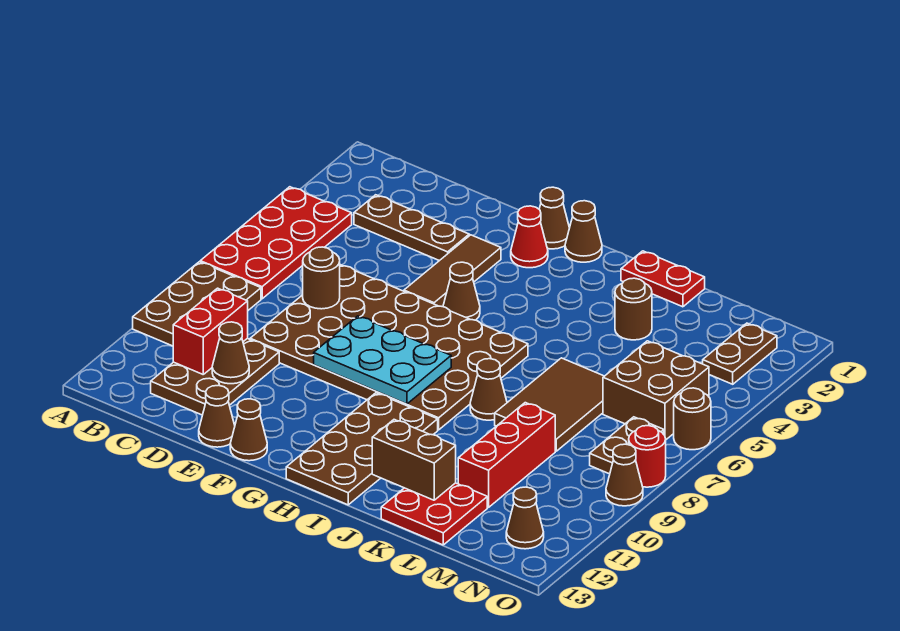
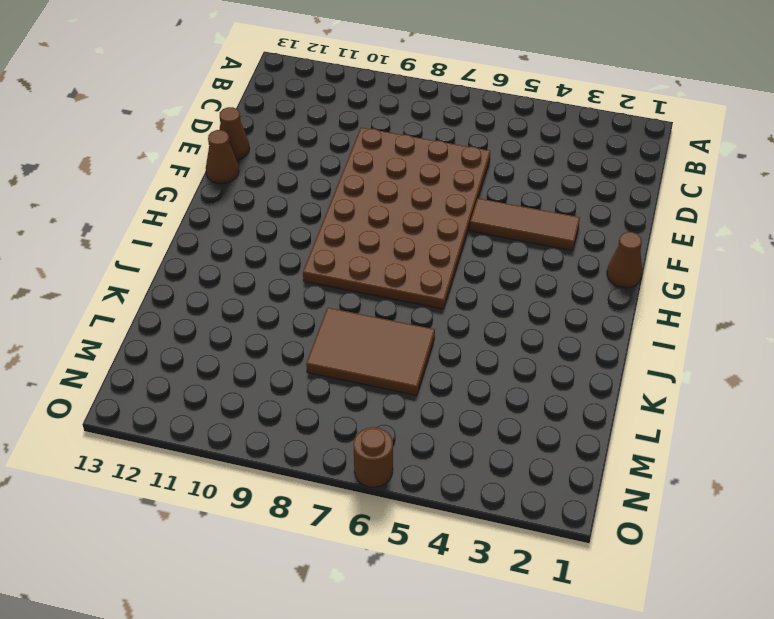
none -> red plate A4:B7 level 1
none -> brown plate A8:B10 level 1
none -> brown plate C3:E3 level 1
none -> brown plate C10:D12 level 1

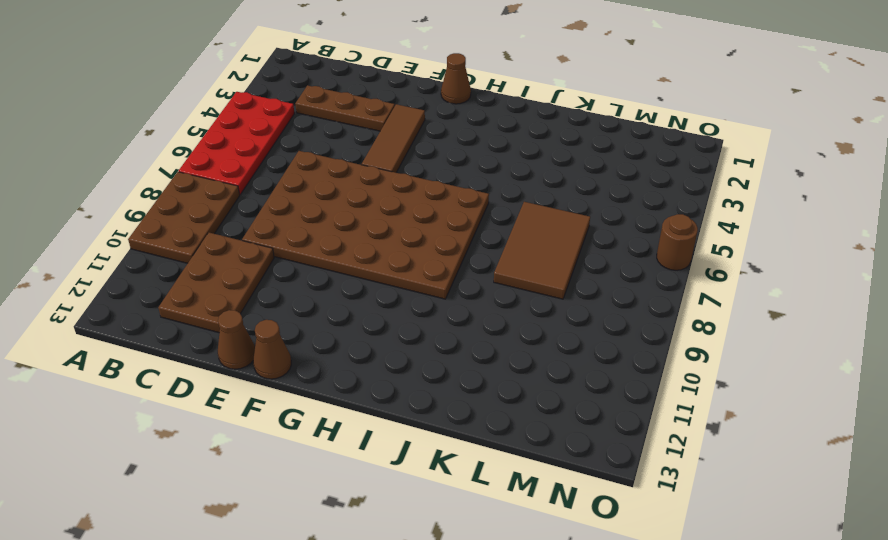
none -> red cone G2 level 1
none -> brown cone G5 level 1
none -> brown cone H1 level 1
none -> brown plate H10:I13 level 1

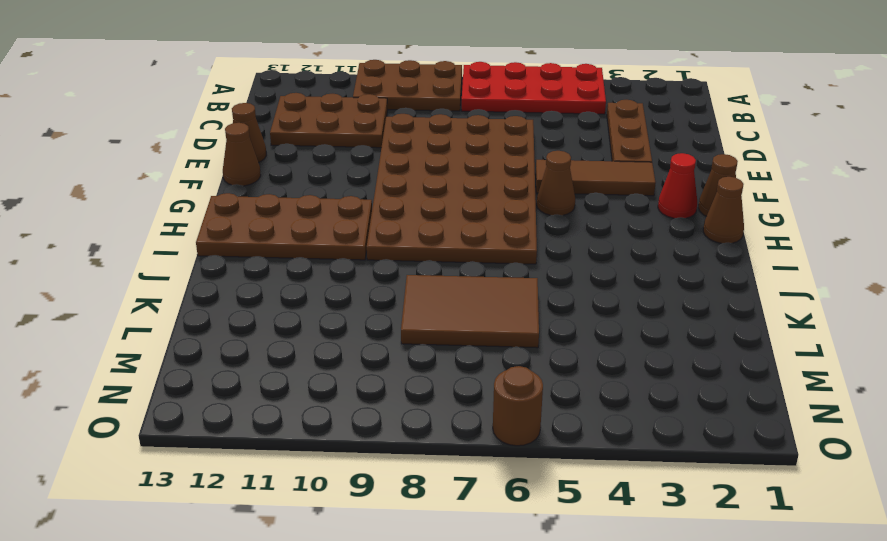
none -> red plate J1:K1 level 1
none -> brown cone J8 level 1
none -> brown round brick K3 level 1
none -> red plate K12:L13 level 1

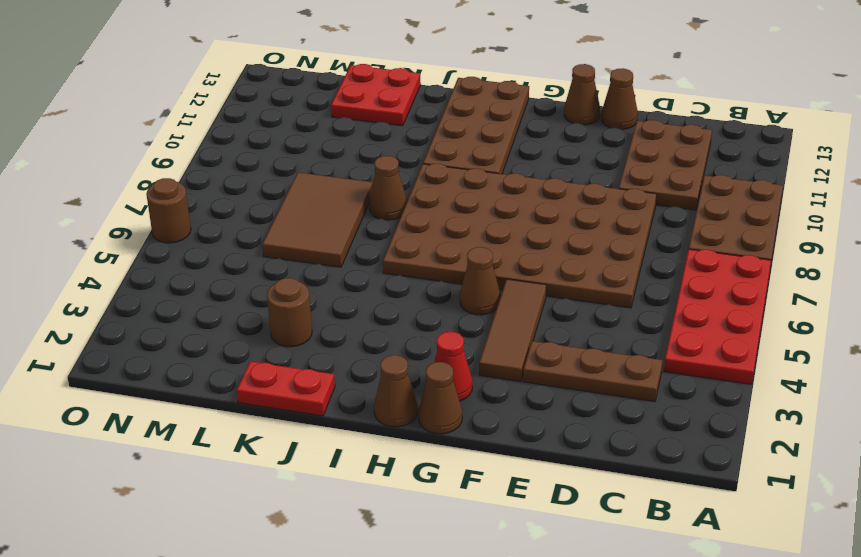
none -> red brick L9:L11 level 1
none -> brown brick M5:N6 level 1
none -> brown plate N2:N3 level 1
none -> brown plate N7:N8 level 1

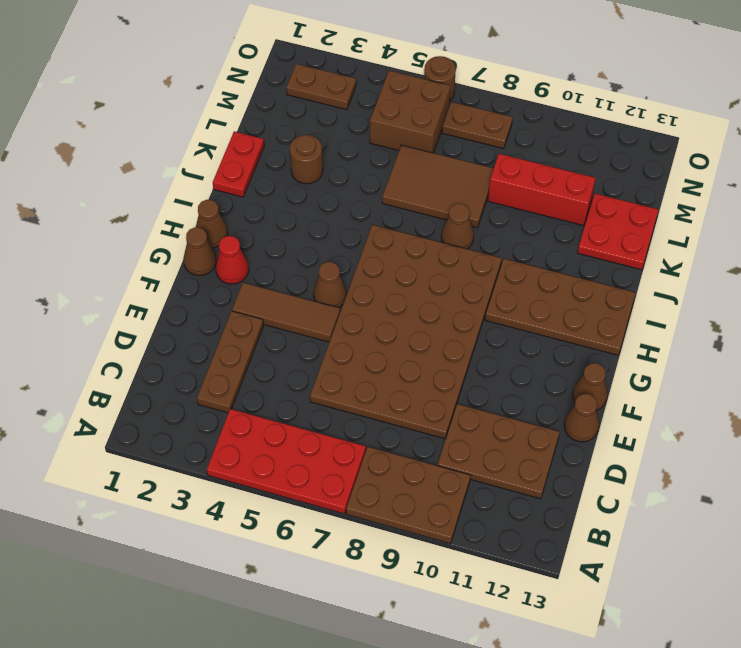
none -> brown cone N12 level 1
none -> red round brick O8 level 1
none -> brown cone O9 level 1
none -> red brick C10:C11 level 2

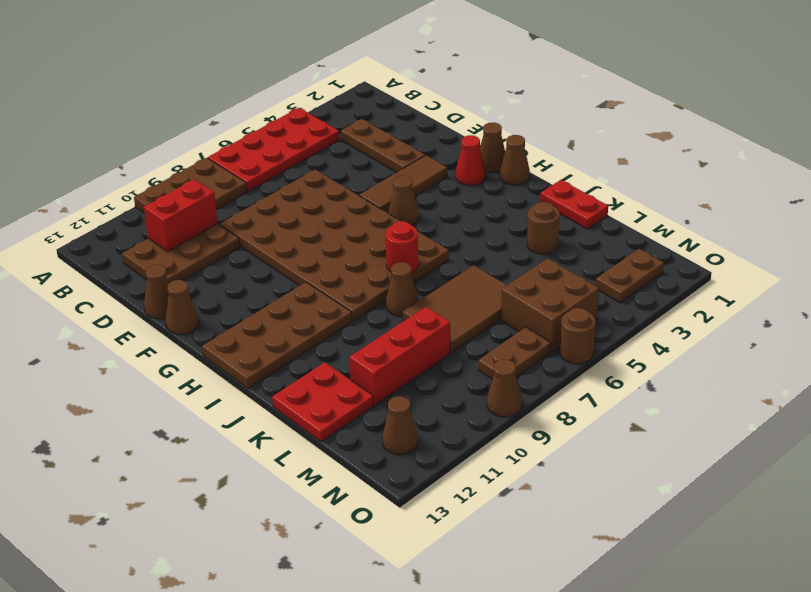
red round brick I7 level 2 -> red round brick O8 level 1
none -> brown round brick D7 level 2
none -> brown cone D11 level 2
none -> cyan plate F8:H9 level 2
none -> brown brick J12:K12 level 2

